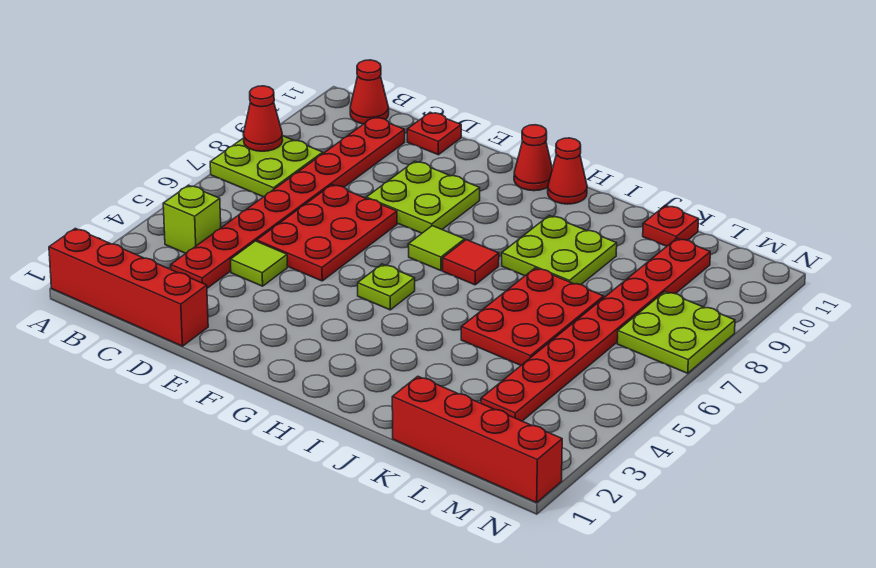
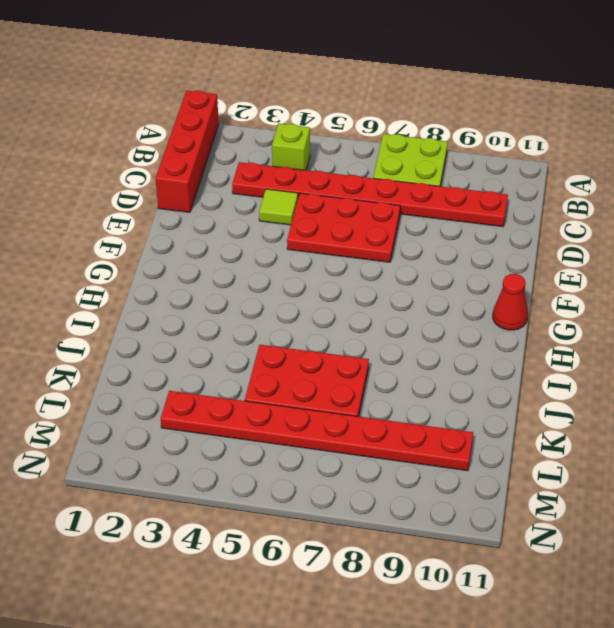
none -> red cone B11 level 1
none -> red plate D11 level 1
none -> lime plate E8:F9 level 1

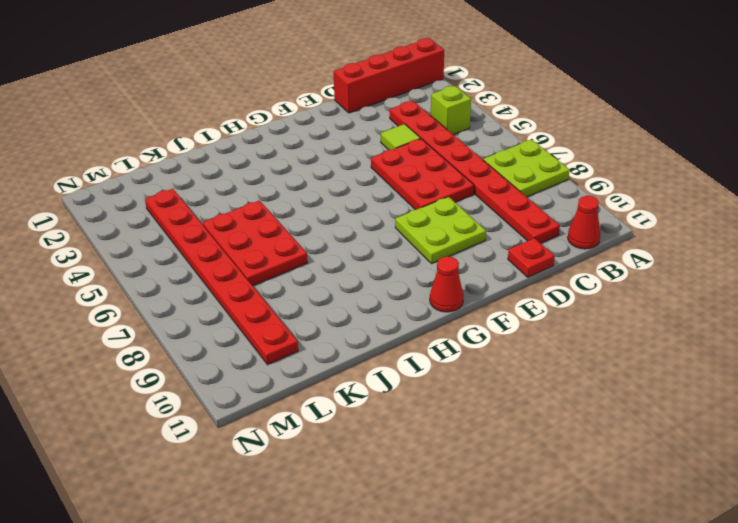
none -> lime plate G5 level 1
none -> lime tile G7 level 1
none -> red tile H7 level 1

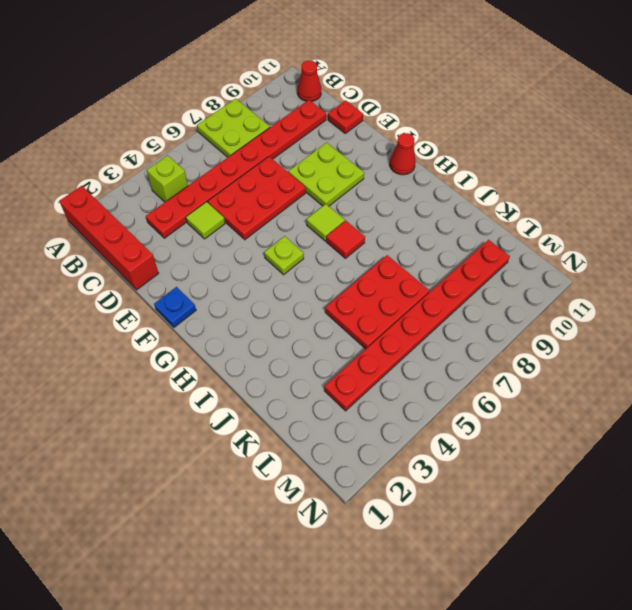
blue plate F1 level 1 -> none
none -> red cone H11 level 1
none -> lime plate I8:J9 level 1
none -> red brick K1:N1 level 1

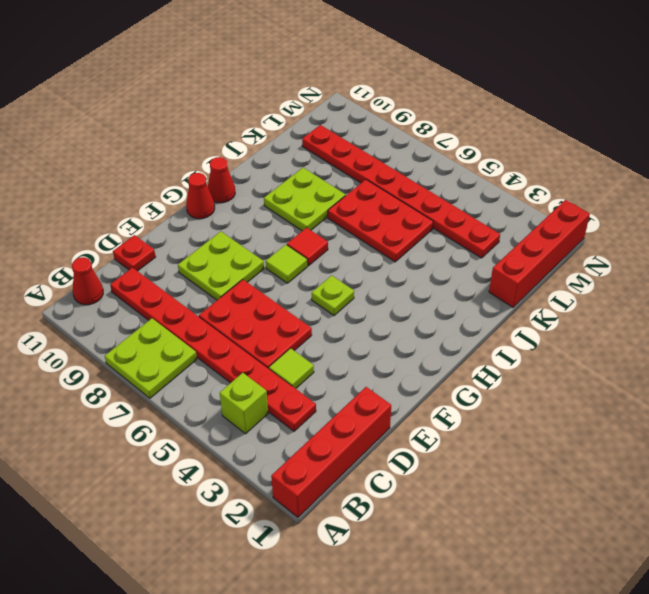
none -> red plate K11 level 1
none -> lime plate M7:N8 level 1
none -> red cone A8 level 2

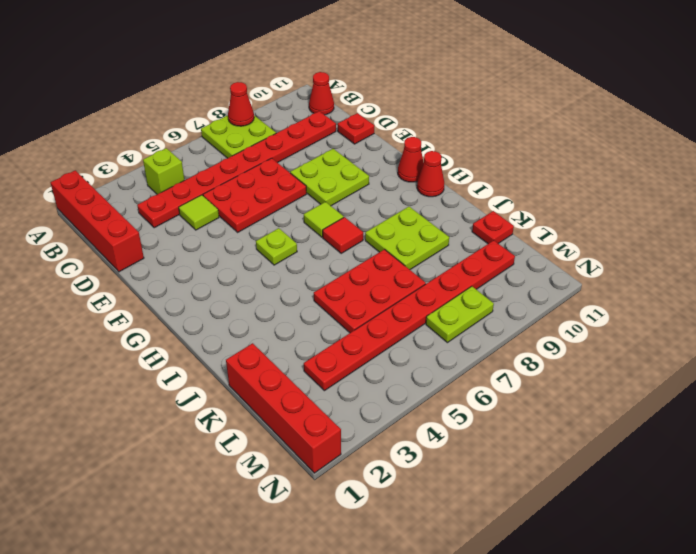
lime plate M7:M8 level 1 -> lime plate M7:N8 level 1

